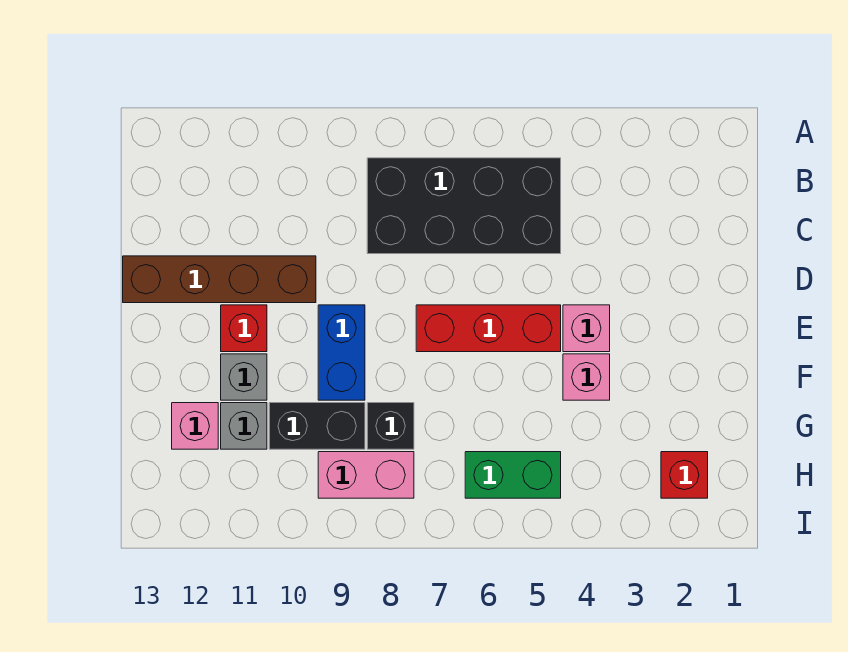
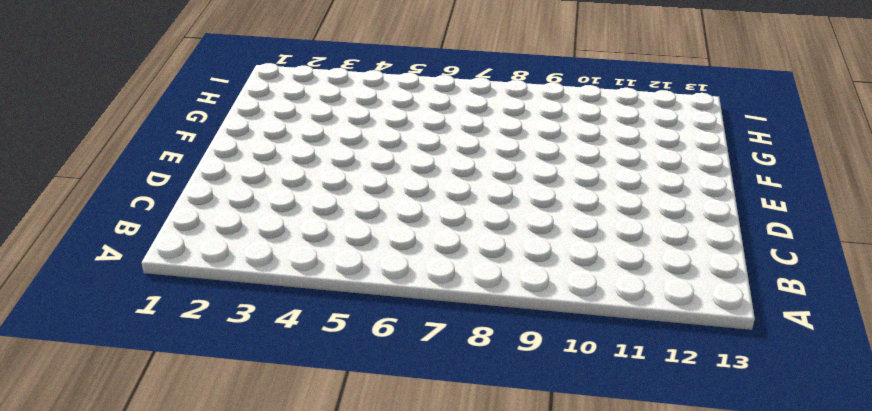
none -> black brick B5:C8 level 1
none -> brown brick D10:D13 level 1
none -> pink brick E4 level 1

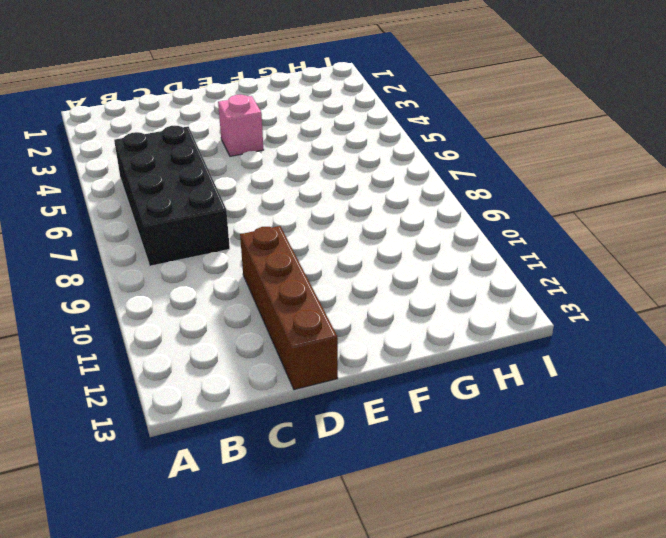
none -> red brick E5:E7 level 1
none -> blue brick E9:F9 level 1
none -> red brick E11 level 1

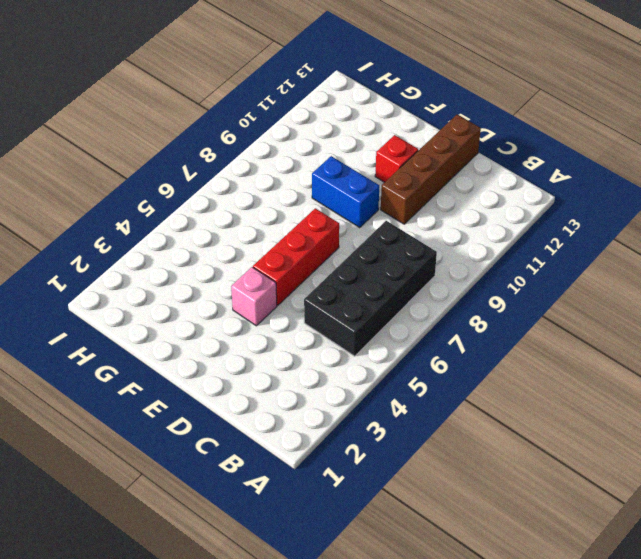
none -> pink brick F4 level 1
none -> grey brick F11 level 1
none -> black brick G8 level 1

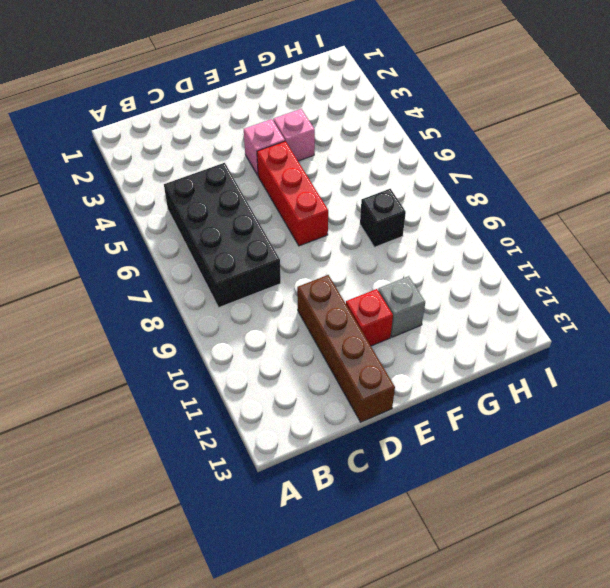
none -> blue brick E9:F9 level 1
none -> black brick G9:G10 level 1
none -> grey brick G11 level 1

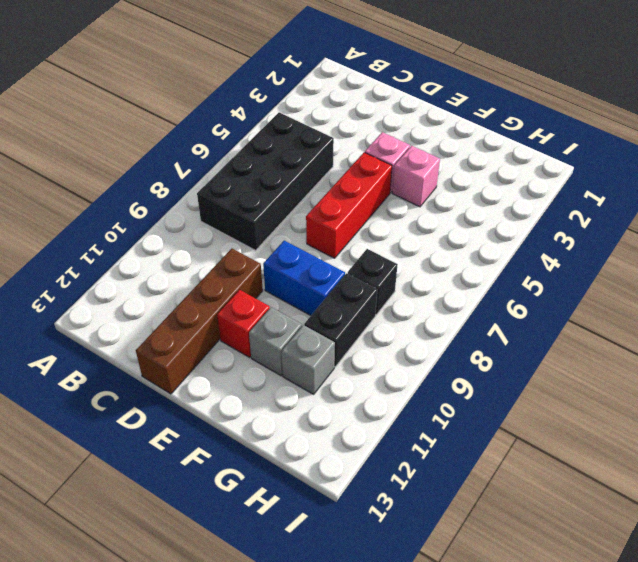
none -> pink brick G12 level 1
none -> red brick H2 level 1
none -> green brick H5:H6 level 1

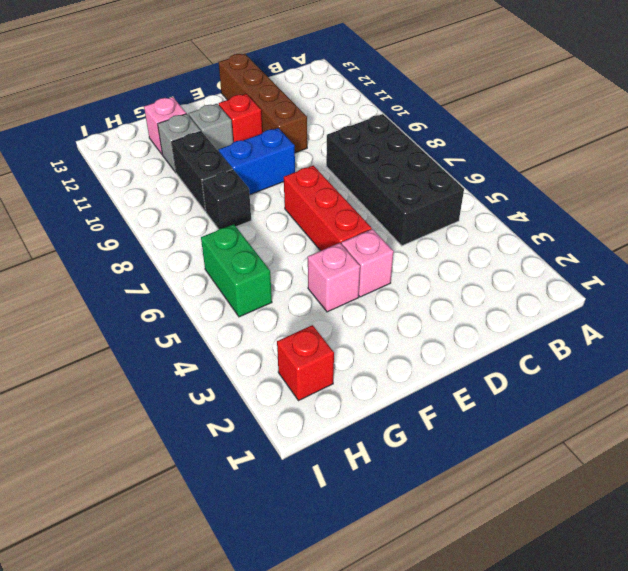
none -> pink brick H8:H9 level 1

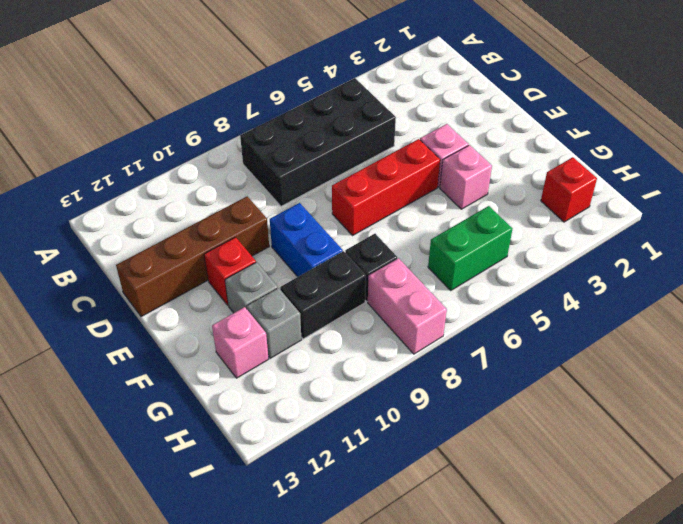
pink brick H8:I8 level 1 -> pink brick H8:H9 level 1

